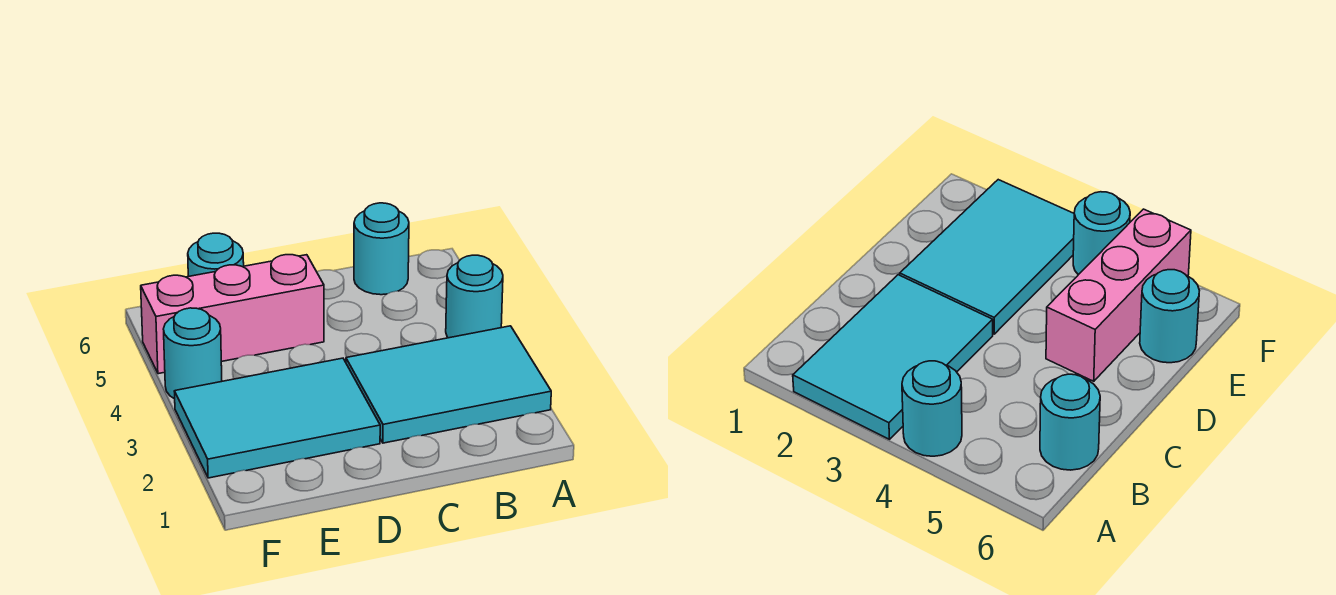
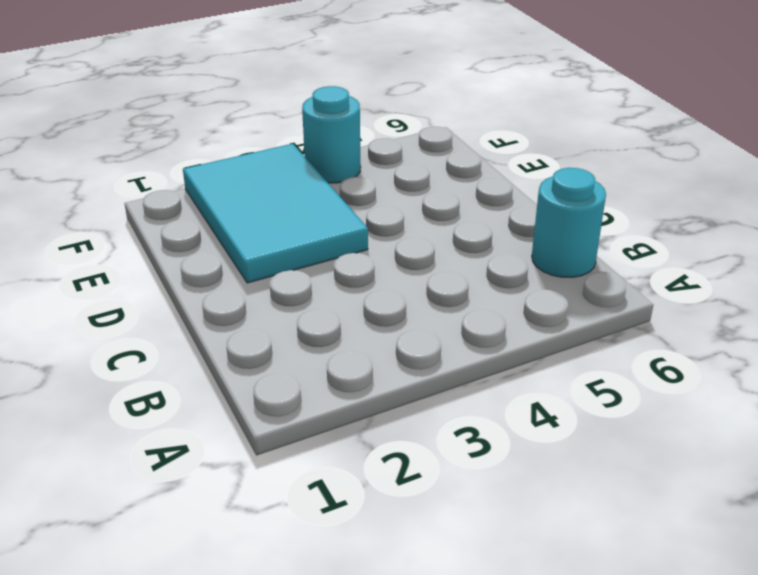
none -> cyan tile A2:C3 level 1
none -> cyan round brick A4 level 1

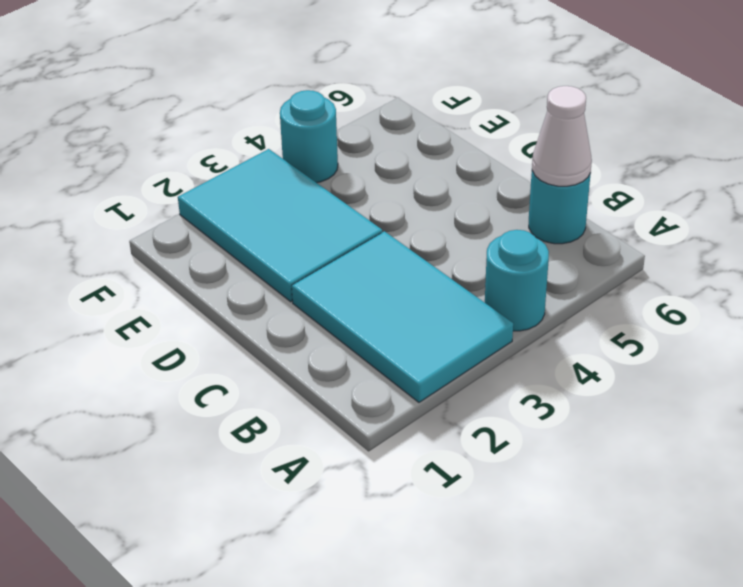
white cone B6 level 2 -> none
none -> pink brick D5:F5 level 1
none -> cyan round brick E6 level 1

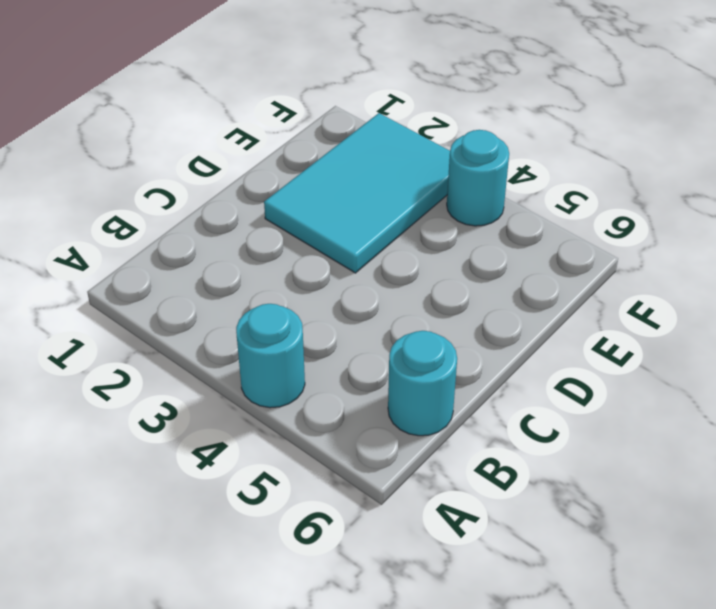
none -> cyan tile A2:C3 level 1
none -> pink brick D5:F5 level 1

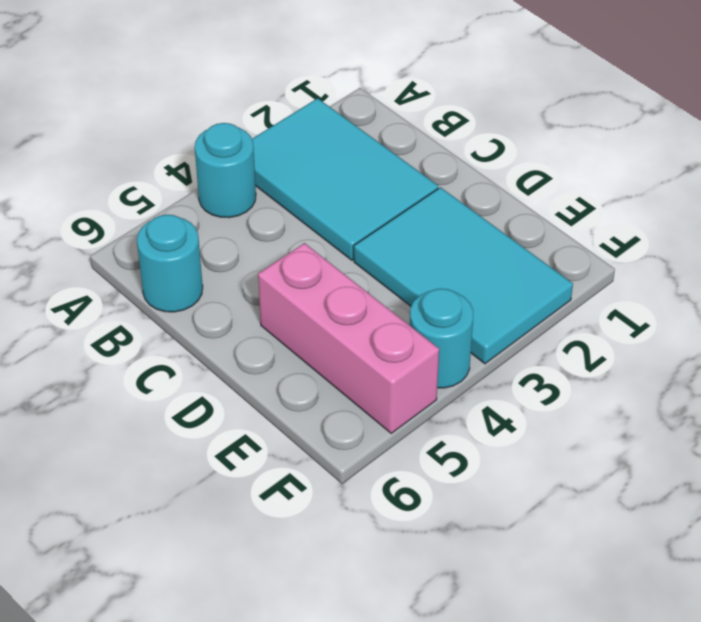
none -> cyan round brick E6 level 1

